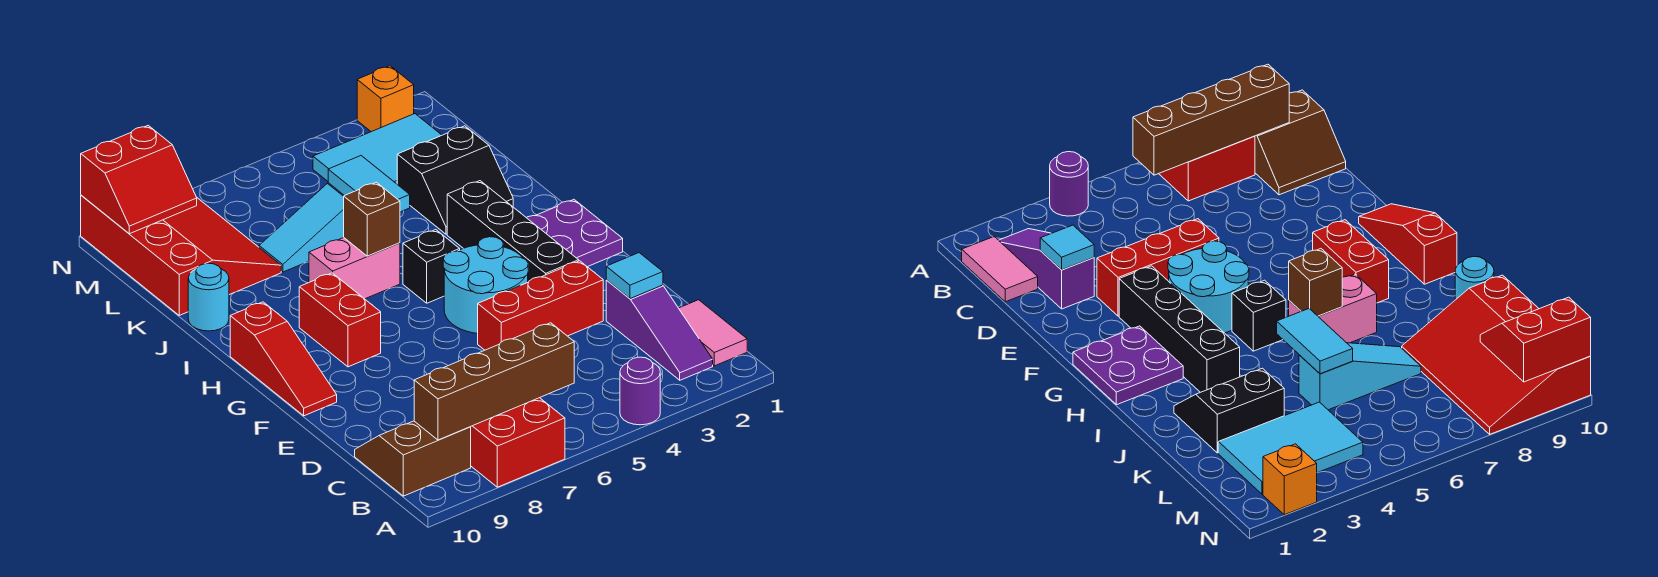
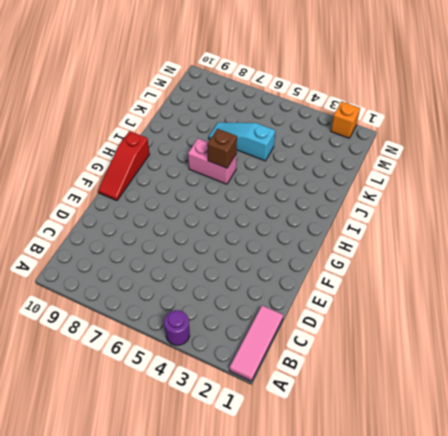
pink tile A1:C1 level 1 -> pink tile B1:C1 level 1
none -> red brick A7:B8 level 1
none -> purple slope B2:D2 level 1 top D
none -> brown slope B9:C10 level 1 top B

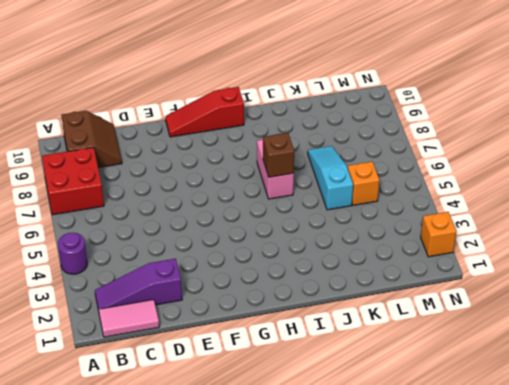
orange brick L5 level 1 -> none
none -> red brick E3:E5 level 1
none -> black brick F3:I3 level 1
none -> cyan round brick F4:G5 level 1

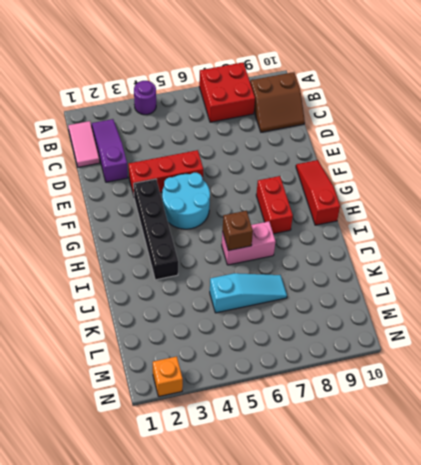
none -> purple plate G1:H2 level 1
none -> black brick H5 level 1
none -> black slope J2:K3 level 1 top K

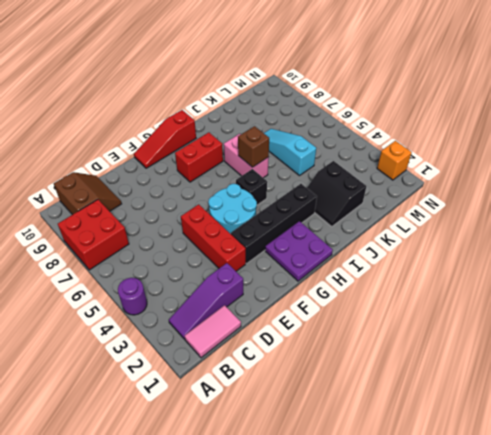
none -> cyan round brick J10 level 1
none -> red slope K8:N10 level 1 top 10
none -> cyan tile L2:M4 level 1

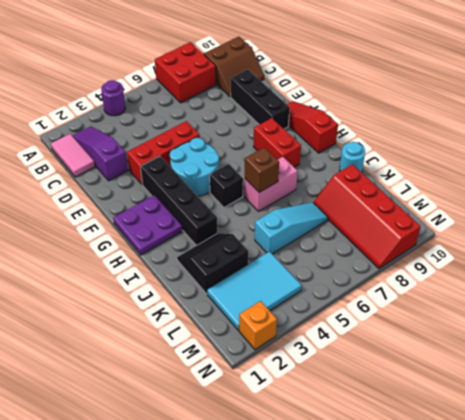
black brick D9:F9 level 1 -> none
red slope K8:N9 level 1 top 9 -> red slope K8:N10 level 1 top 10
none -> brown brick B6:B9 level 2
none -> cyan tile D2 level 2
none -> cyan tile J5:K5 level 2

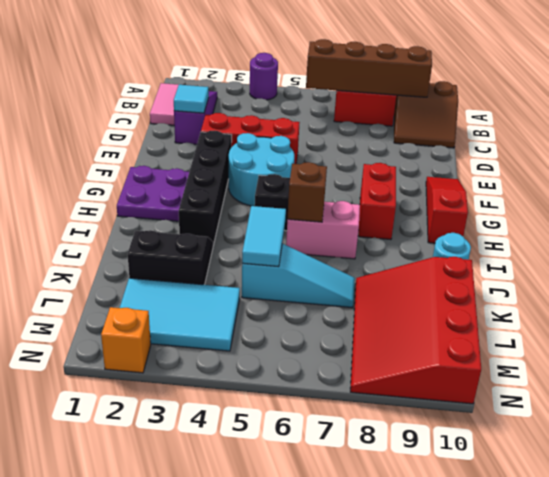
none -> red slope M9:N10 level 2 top N

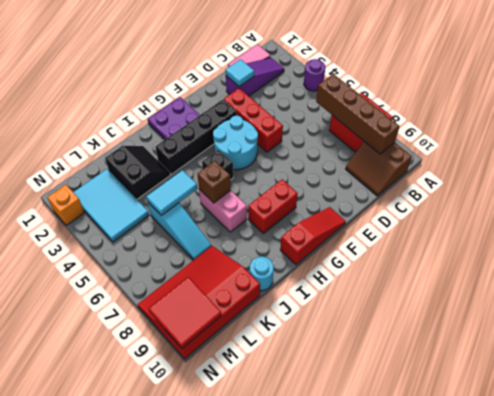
red tile M9:N10 level 2 -> red slope M9:N10 level 2 top N

